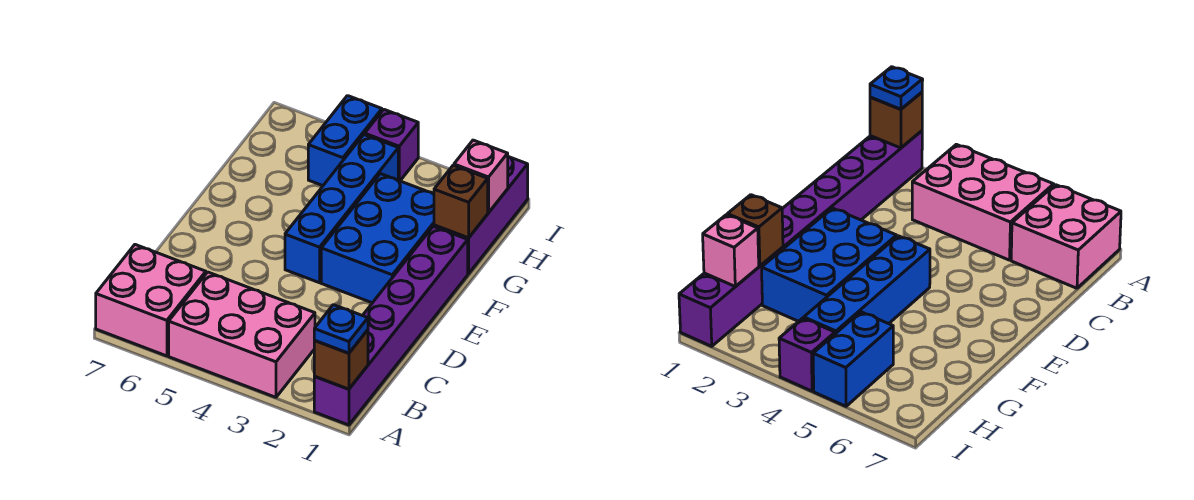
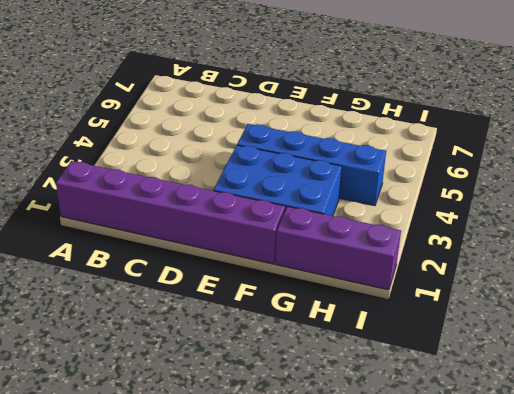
none -> pink brick A3:B5 level 1
none -> pink brick A6:B7 level 1
none -> blue brick H5:I5 level 1

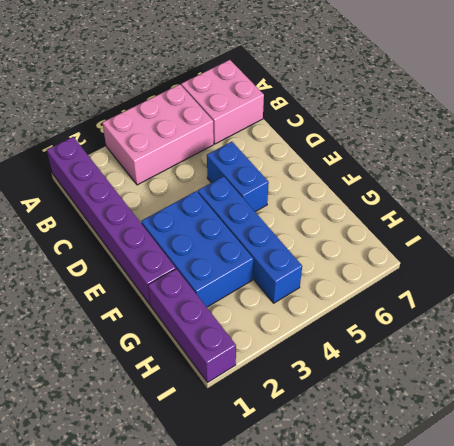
blue brick D5:E5 level 1 -> blue brick H5:I5 level 1
none -> purple brick I4 level 1
none -> brown brick A1 level 2
none -> brown brick G1 level 2

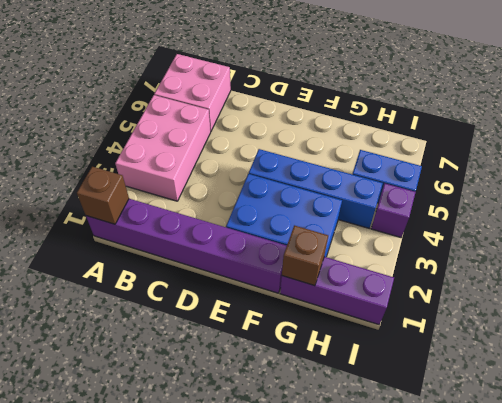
none -> pink brick H1 level 2
none -> blue plate A1 level 3

